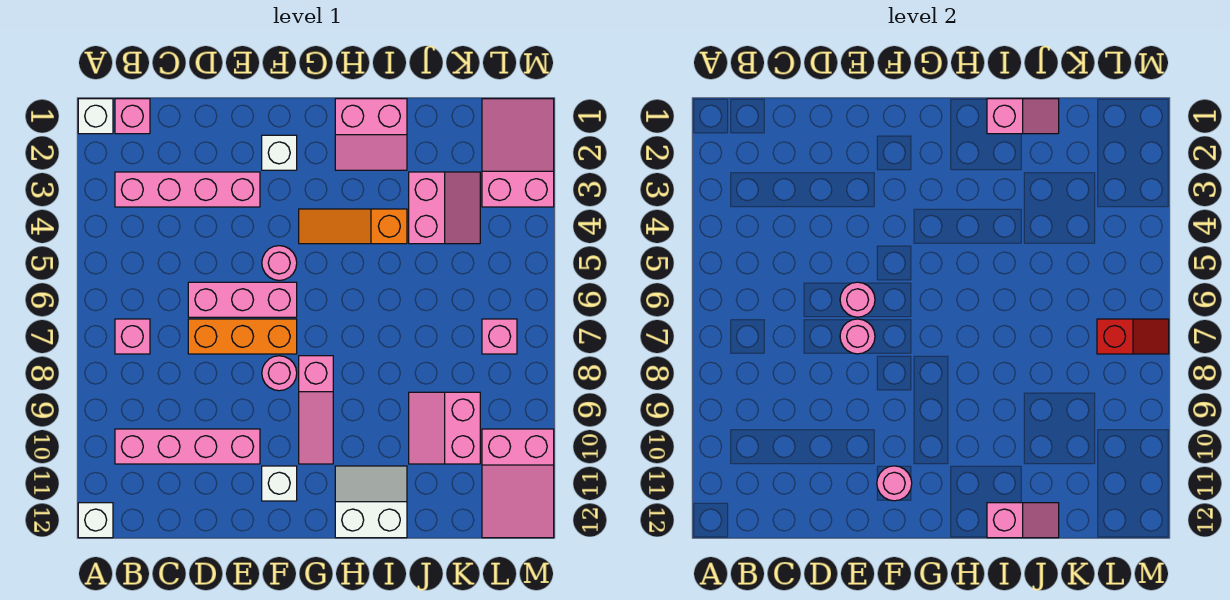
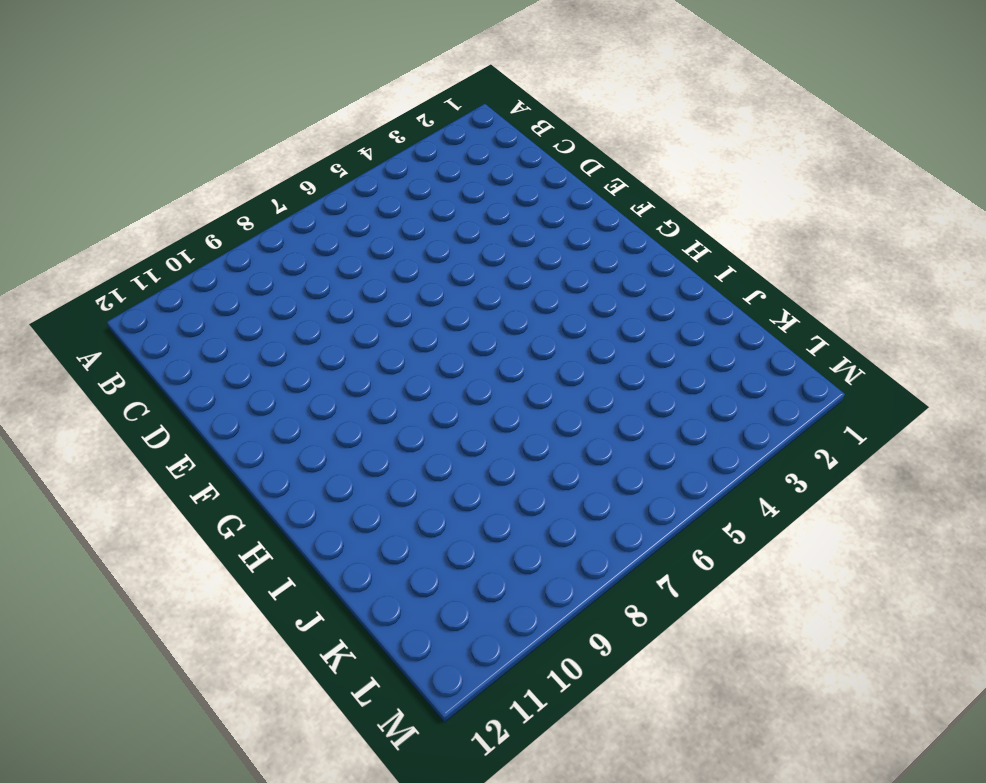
none -> white brick A1 level 1
none -> white brick A12 level 1
none -> pink brick B1 level 1

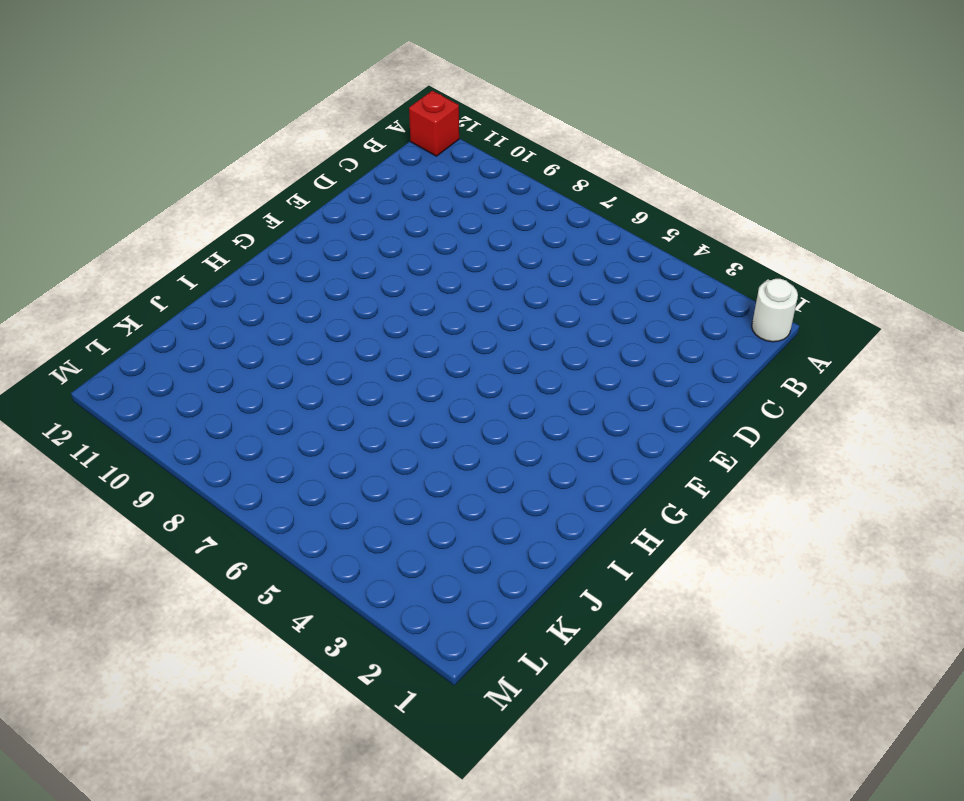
white round brick A1 level 1 -> white brick A1 level 1
red brick A12 level 1 -> white brick A12 level 1
none -> pink brick B1 level 1
none -> pink brick B3:E3 level 1
none -> pink brick B7 level 1

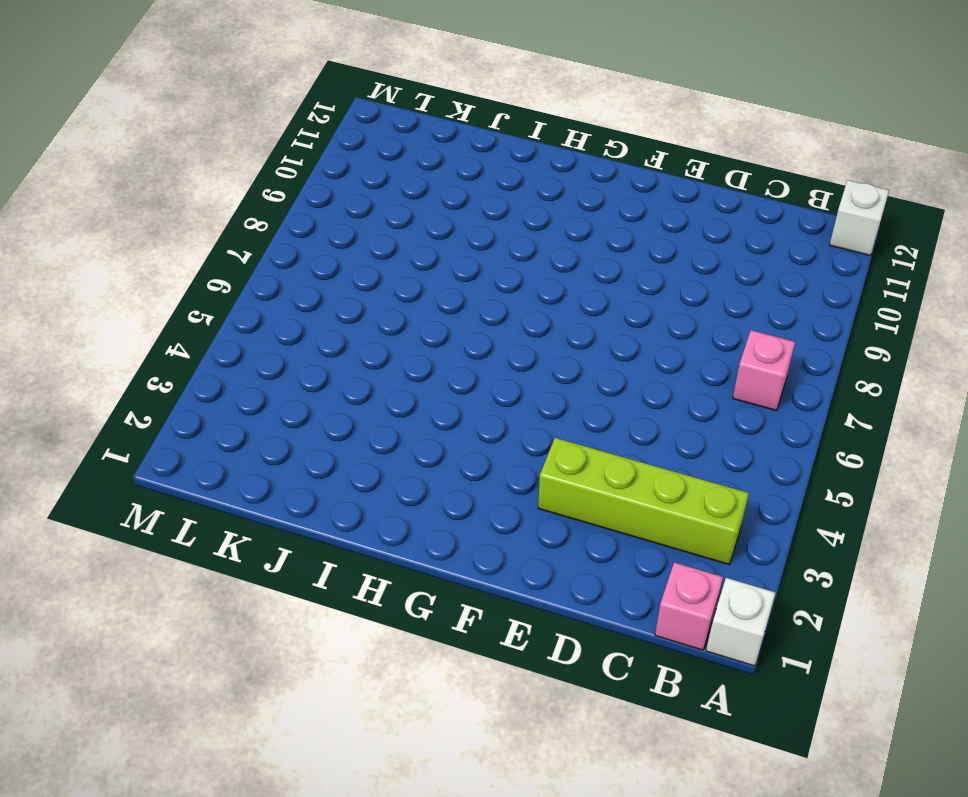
lime brick B3:E3 level 1 -> pink brick B3:E3 level 1
none -> pink brick B10:E10 level 1
none -> pink brick D6:F6 level 1
none -> orange brick D7:F7 level 1

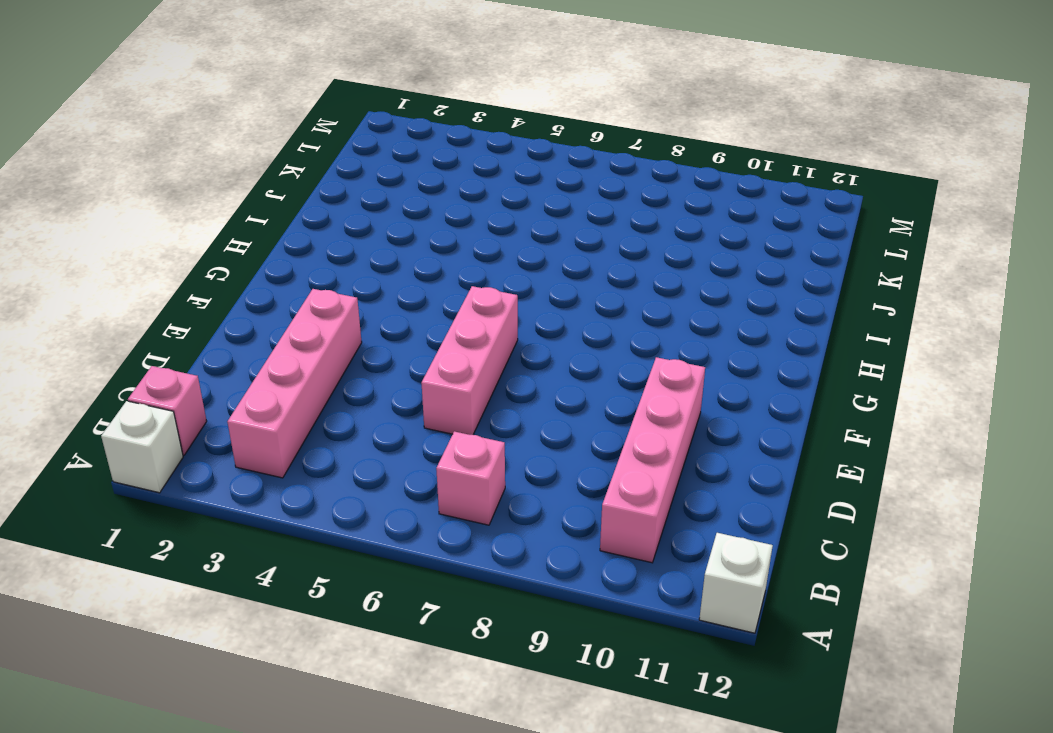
none -> orange brick D7:F7 level 1
none -> white brick F2 level 1
none -> pink round brick F5 level 1

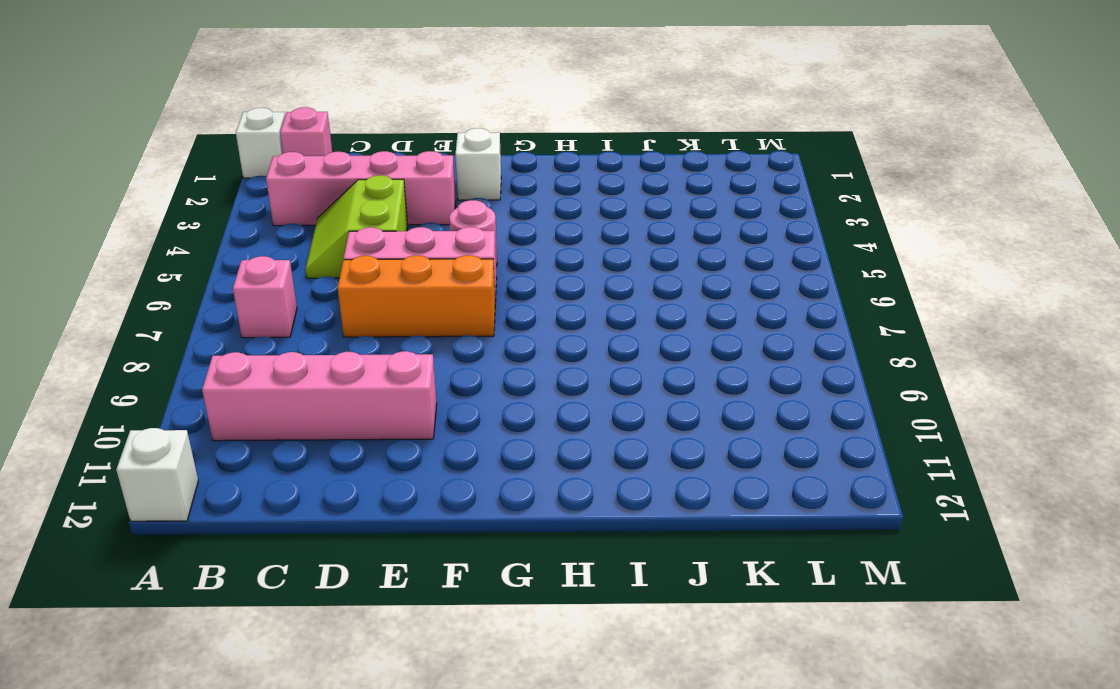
lime slope C4:D5 level 1 top D -> none
none -> pink round brick F8 level 1
none -> white brick F11 level 1
none -> orange slope G4:I4 level 1 top I

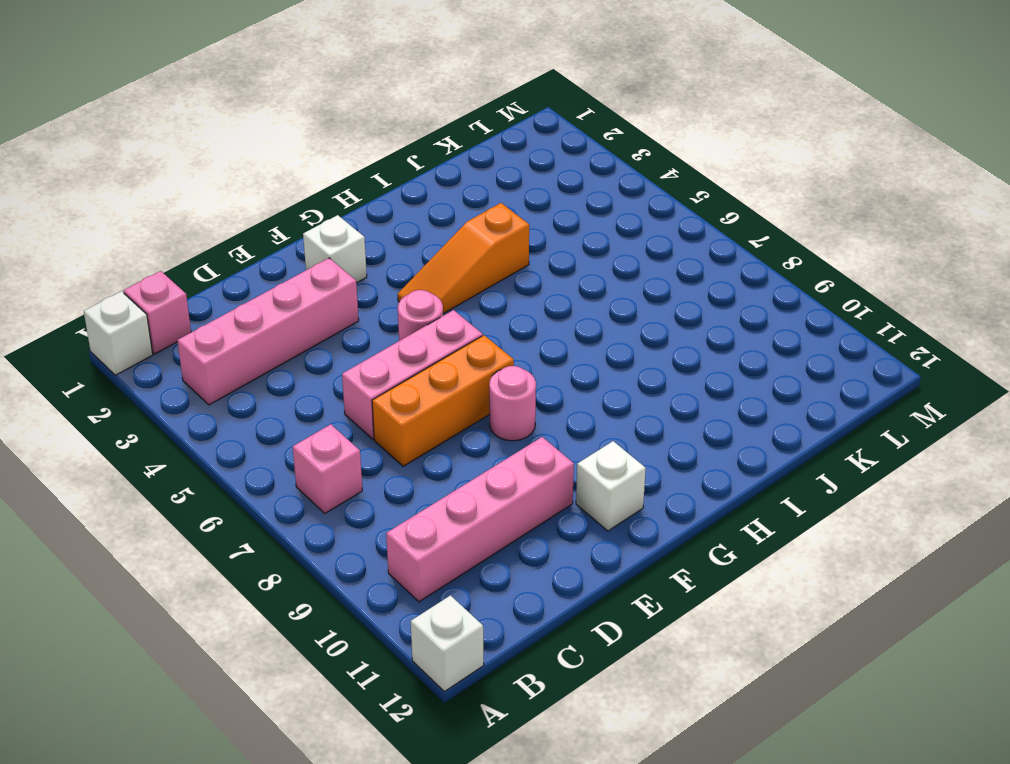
none -> pink slope G8:G10 level 1 top 8
none -> pink slope H1:I2 level 1 top 1
none -> white slope H11:I12 level 1 top 12

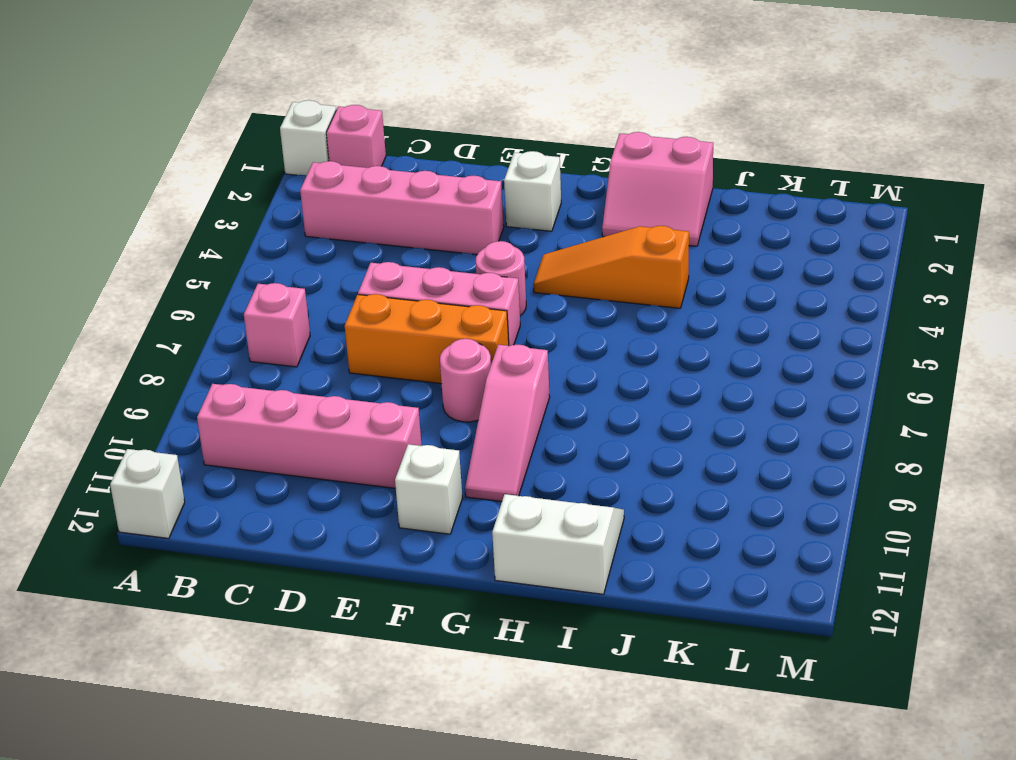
none -> pink slope J3:K4 level 1 top J
none -> pink slope J9:K10 level 1 top K
none -> pink slope L1:M3 level 1 top 3

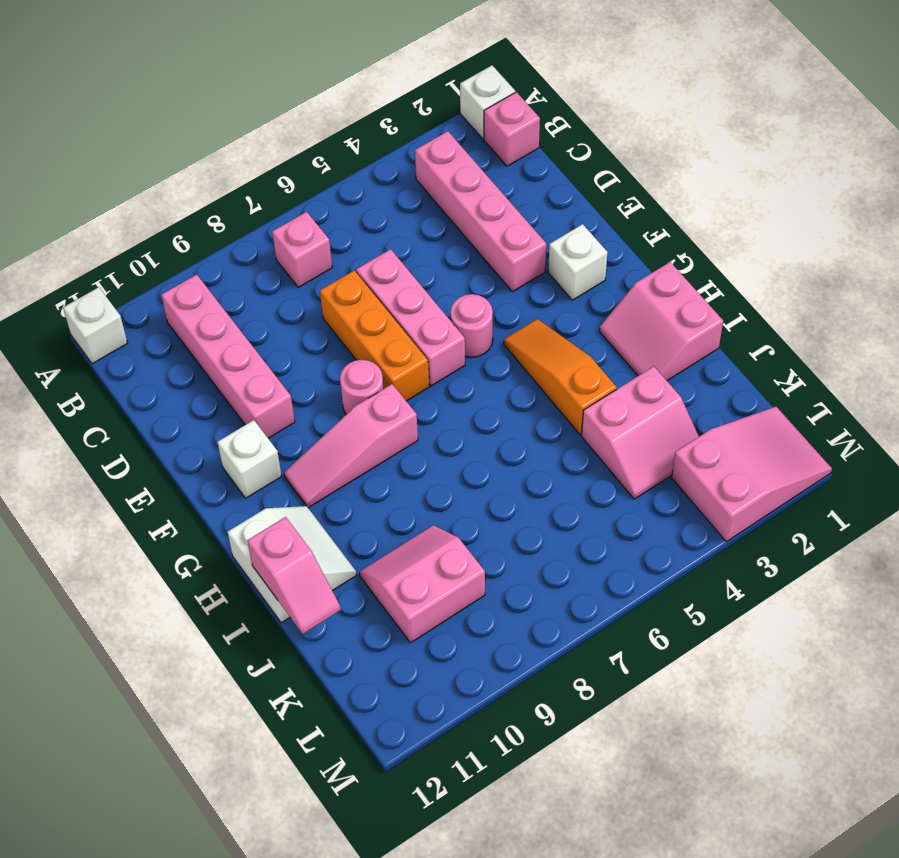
none -> pink brick L7 level 1
none -> pink slope L10:M12 level 1 top 10
none -> pink round brick E6 level 2

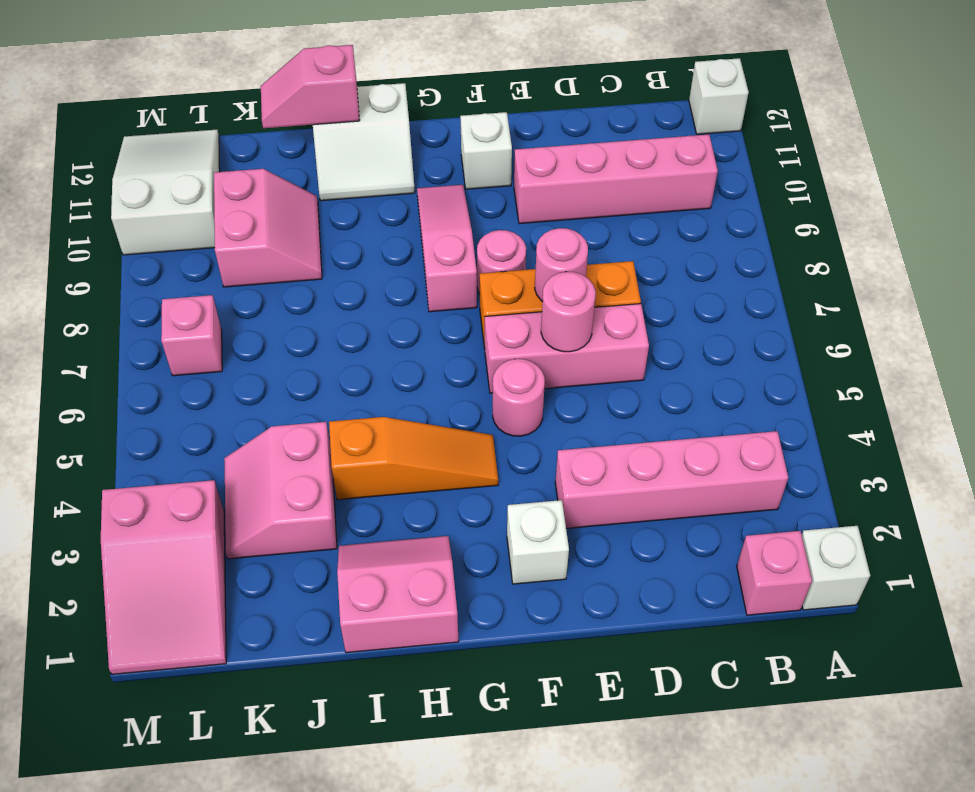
white slope L10:M12 level 1 top 10 -> pink slope L10:M12 level 1 top 10
none -> pink brick B7 level 1
none -> pink round brick F11 level 2
none -> pink slope I1:J1 level 2 top I

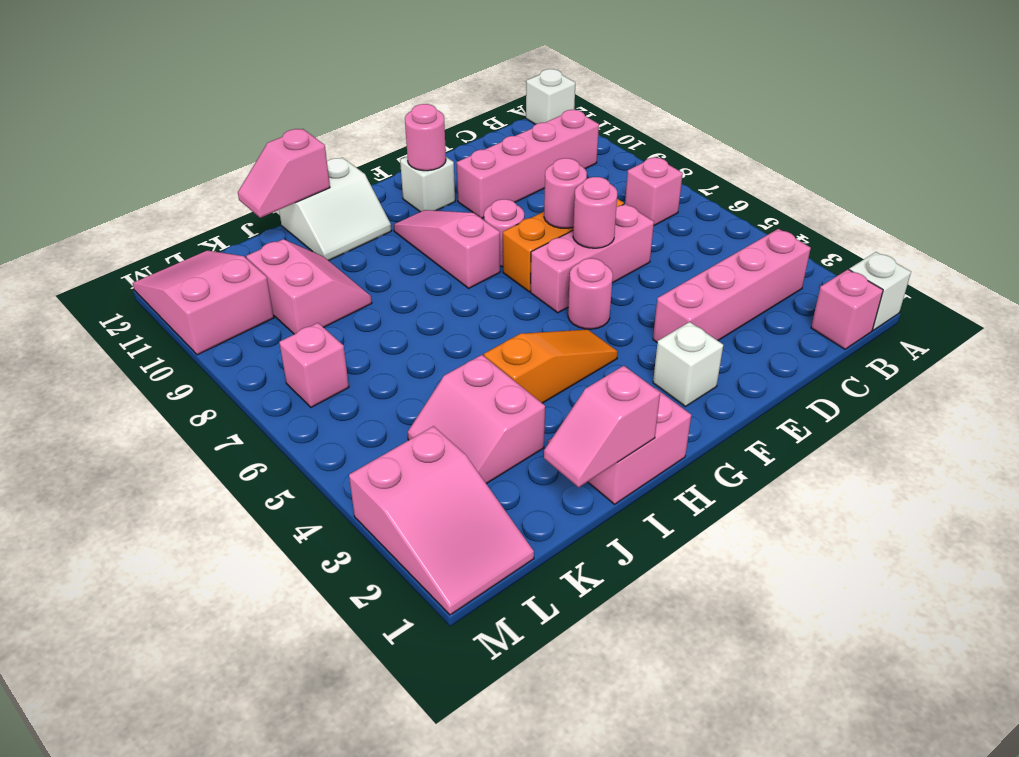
none -> red slope L7:M7 level 2 top L

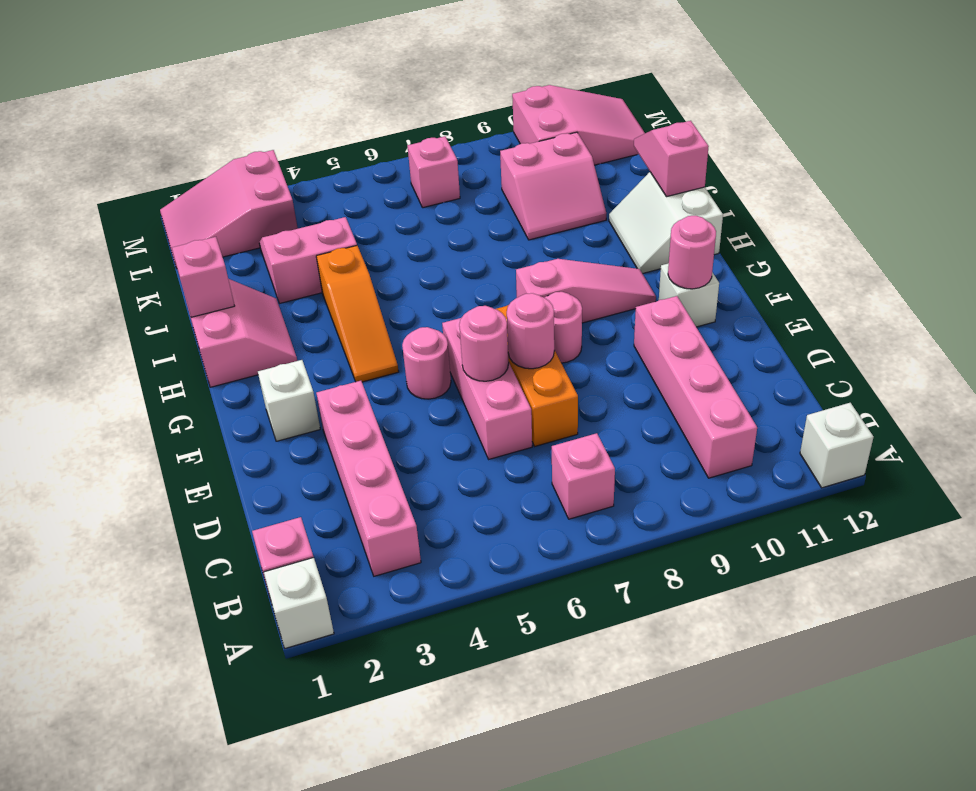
none -> red slope L7:M7 level 2 top L

